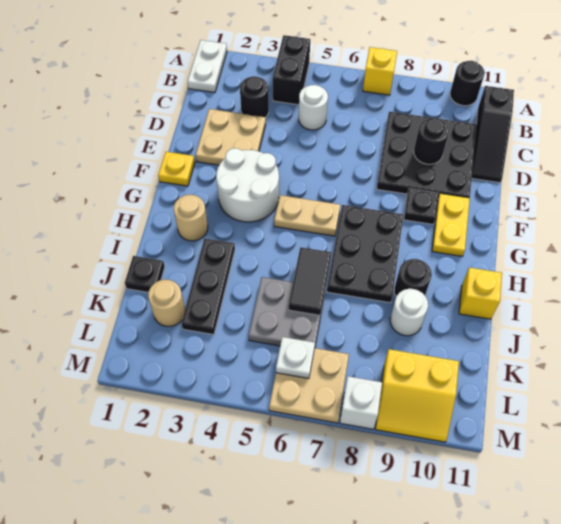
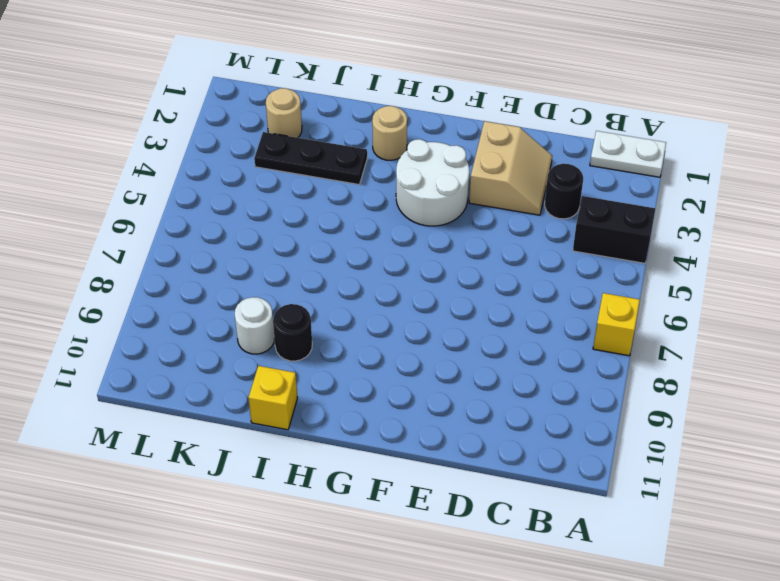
tan slope D2:E3 level 1 top E -> tan plate D2:E3 level 1
none -> black round brick A10 level 1
none -> black slope B11:D11 level 1 top B
none -> white round brick C5 level 1

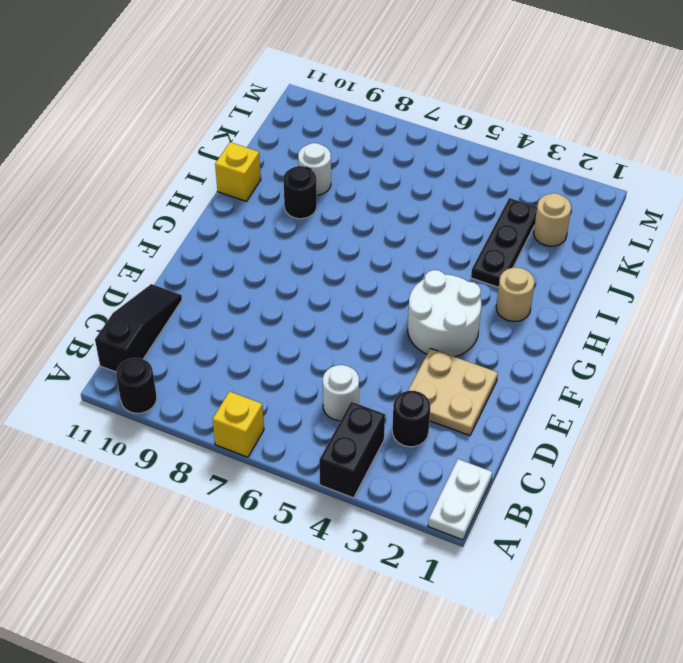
none -> black plate C8:E10 level 1
none -> yellow plate F1 level 1
none -> black plate F9 level 1

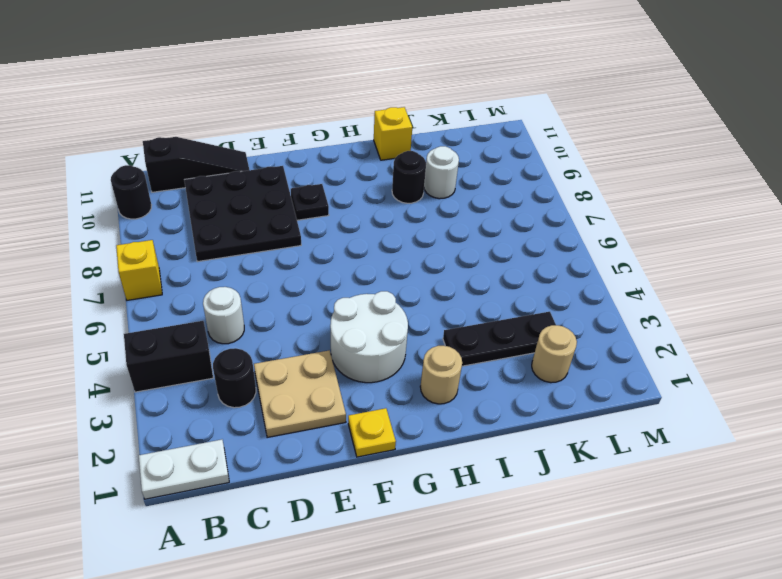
none -> yellow plate F10:G10 level 1
none -> tan plate G5:G6 level 1
none -> black plate G7:I8 level 1

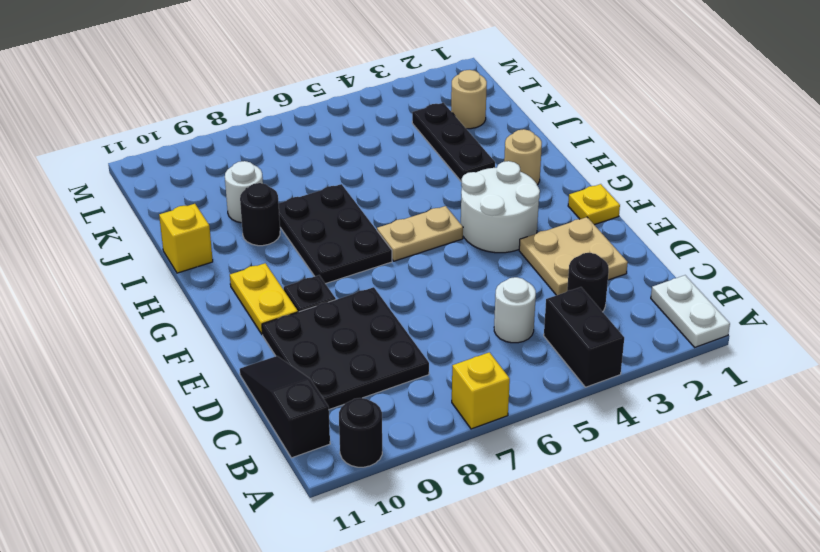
none -> black plate J1 level 1
none -> grey plate J5:K6 level 1
none -> tan plate L6:M7 level 1

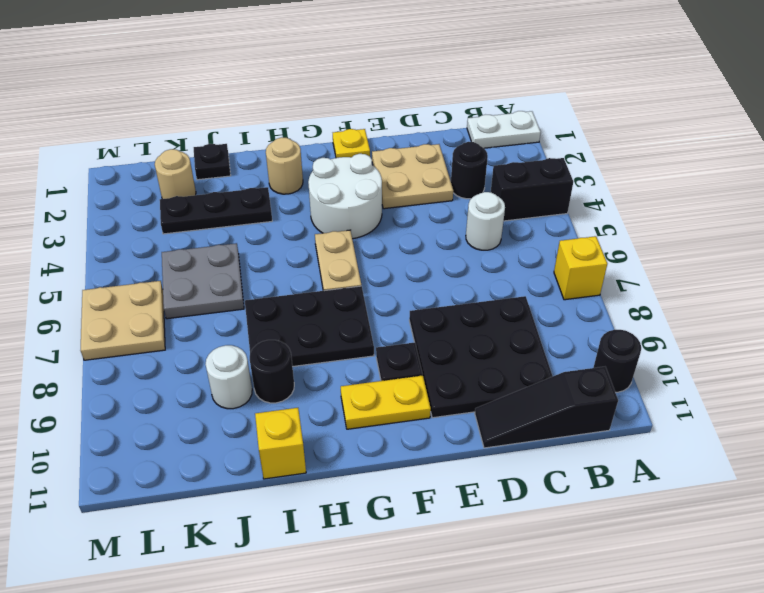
none -> yellow slope L9:M10 level 1 top L
none -> white brick M8 level 1
none -> black round brick D9 level 2

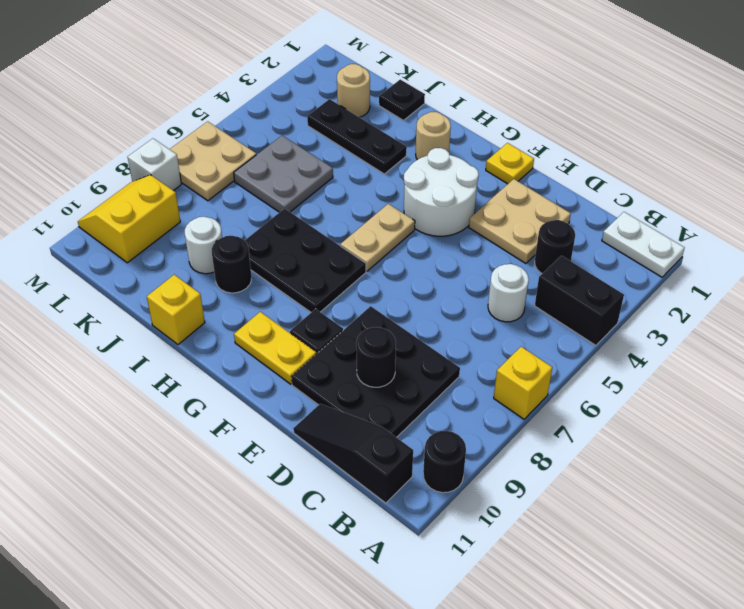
none -> black tile I6:J6 level 2
none -> white plate L6 level 2

